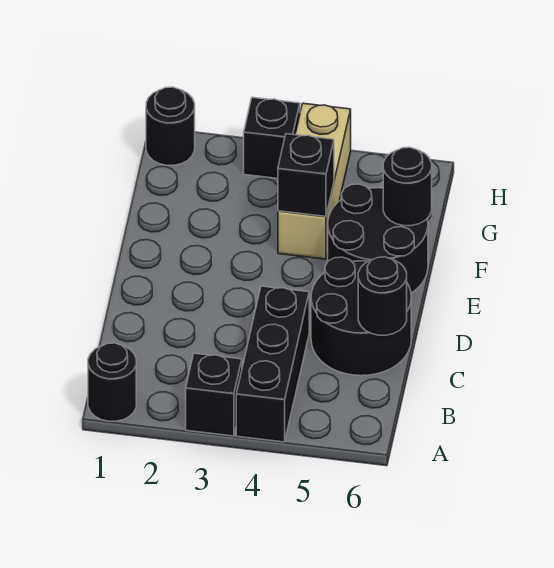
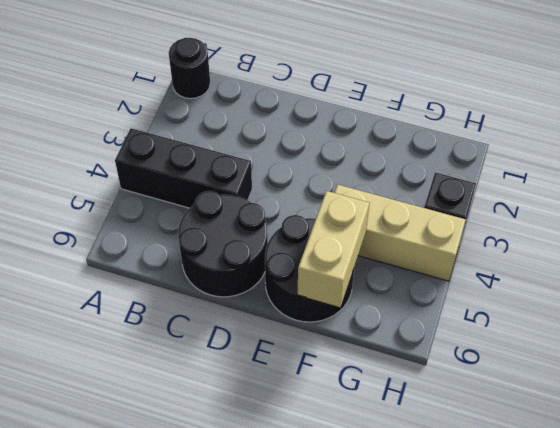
tan brick F5:F6 level 2 -> black round brick F6 level 2
none -> black brick A3 level 1
none -> black round brick H1 level 1

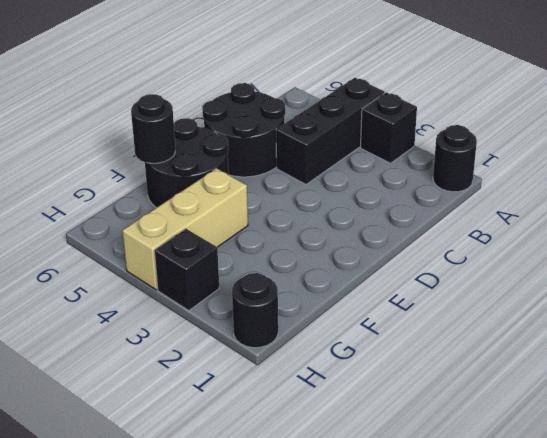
none -> black round brick C6 level 2
none -> black brick F4 level 2

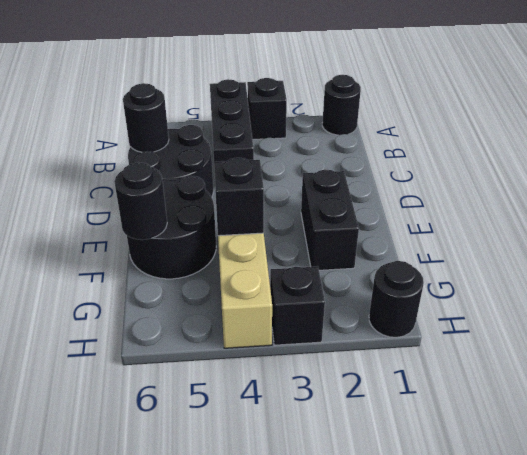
black brick E2:F2 level 1 -> none

